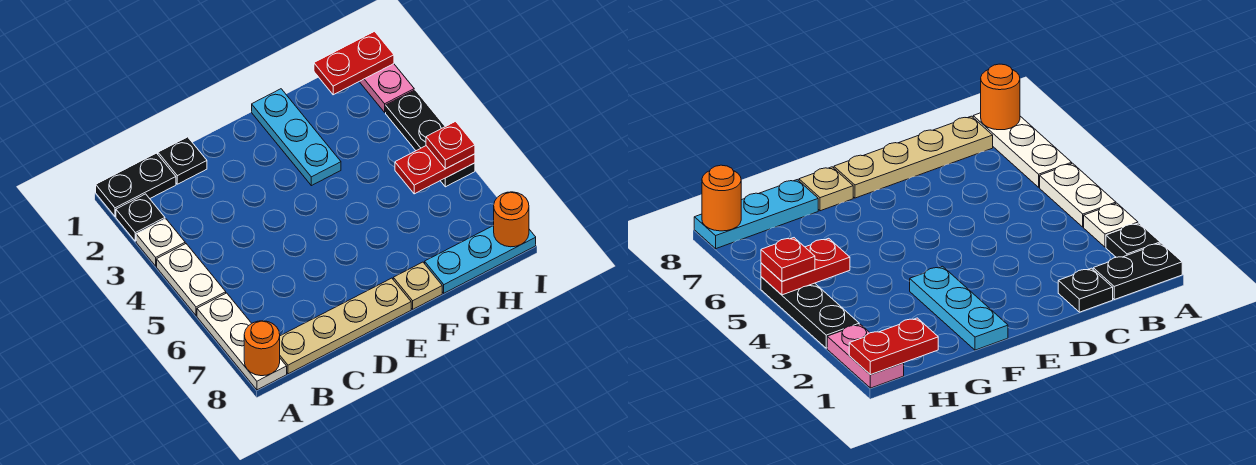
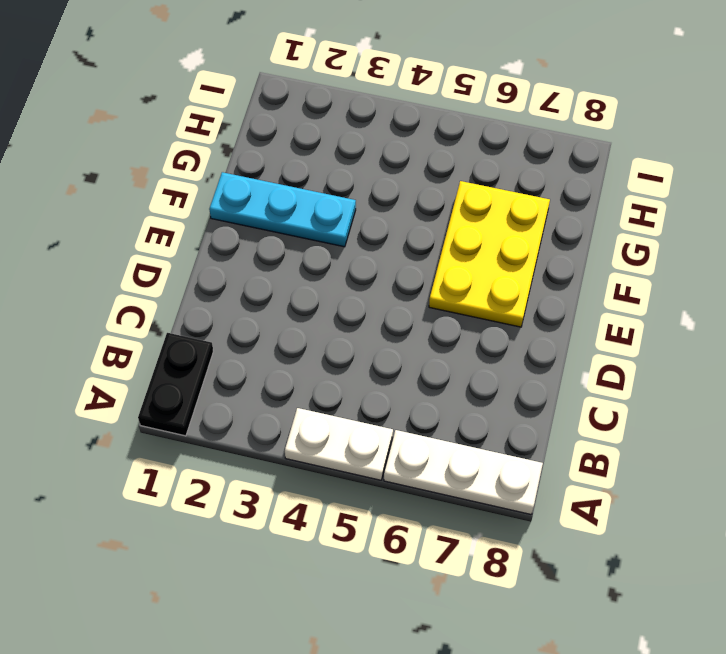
yellow plate E6:G7 level 1 -> none
none -> black plate A2 level 1
none -> white plate A3 level 1
none -> tan plate B8:E8 level 1

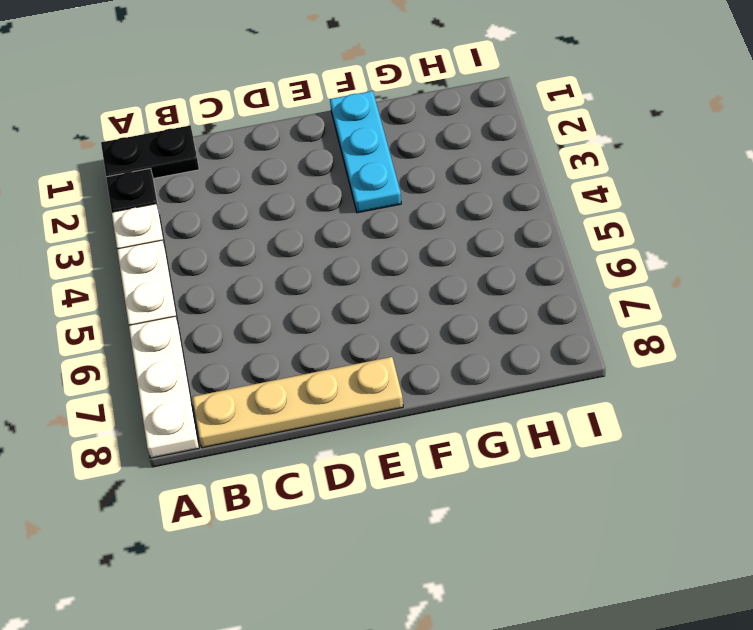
none -> black plate C1 level 1
none -> tan plate F8 level 1
none -> cyan plate G8:I8 level 1

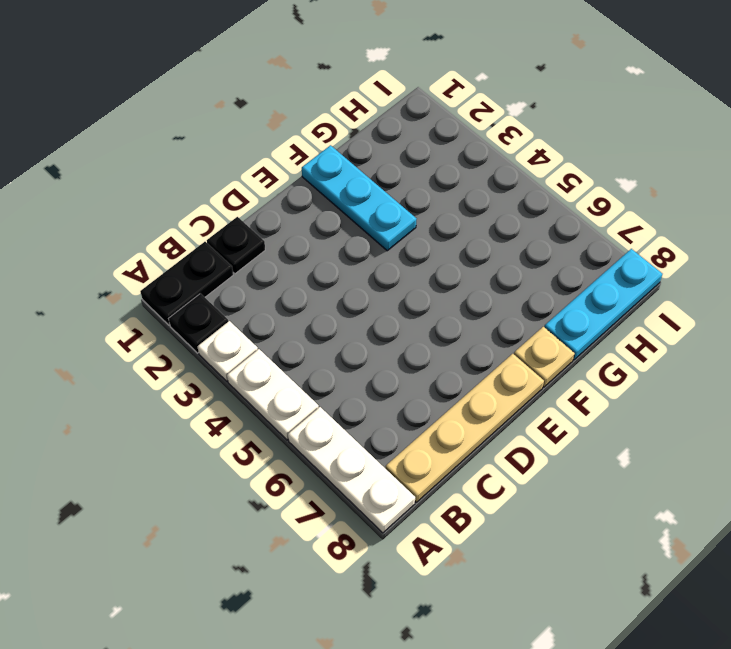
none -> pink plate I1:I2 level 1
none -> black plate I3:I5 level 1
none -> orange round brick A8 level 2

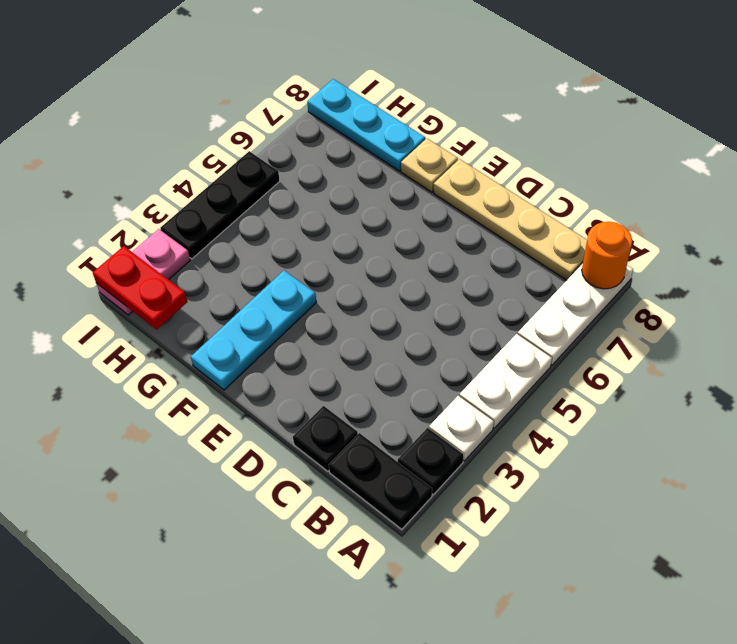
none -> red plate H5:I5 level 2
none -> orange round brick I8 level 2
none -> red plate I5 level 3

